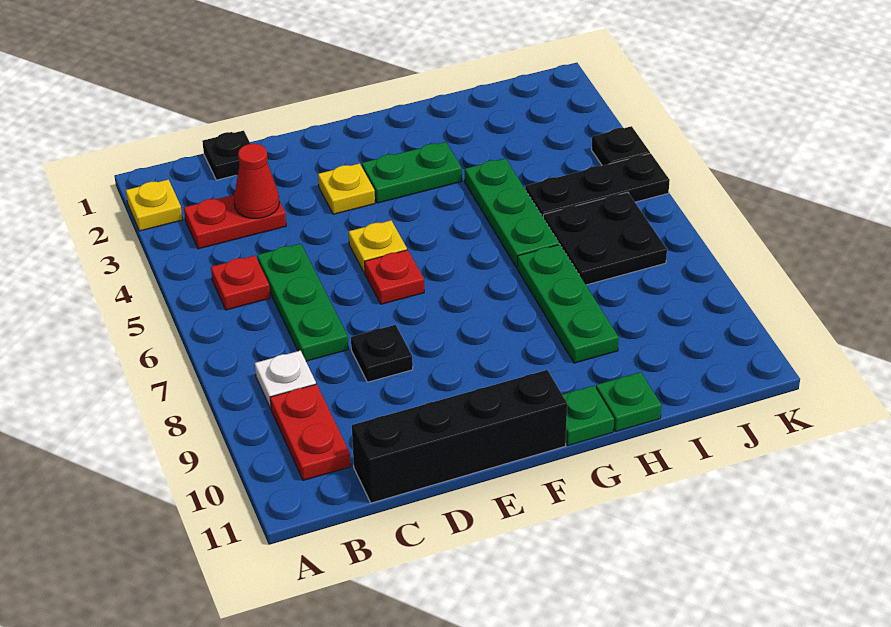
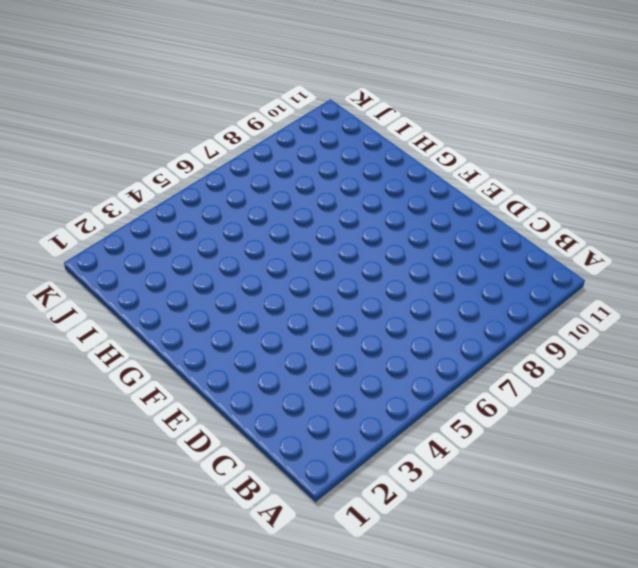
none -> yellow plate A2 level 1
none -> red plate B3:C3 level 1
none -> red plate B5 level 1

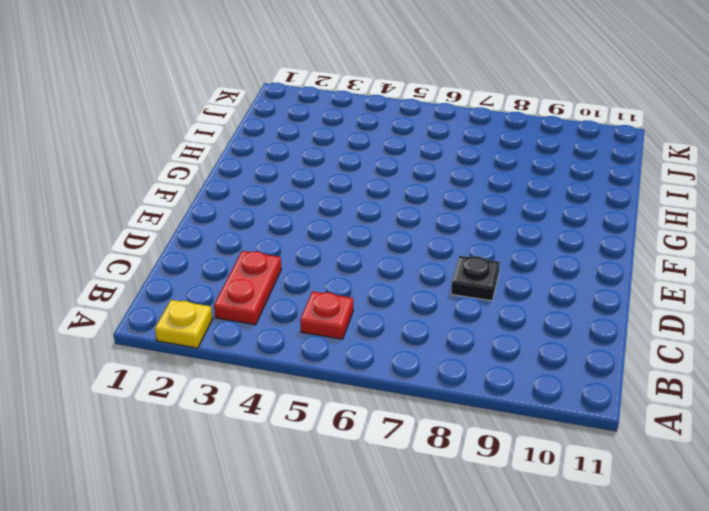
none -> white plate B8 level 1
none -> red plate B9:B10 level 1
none -> black plate C1 level 1

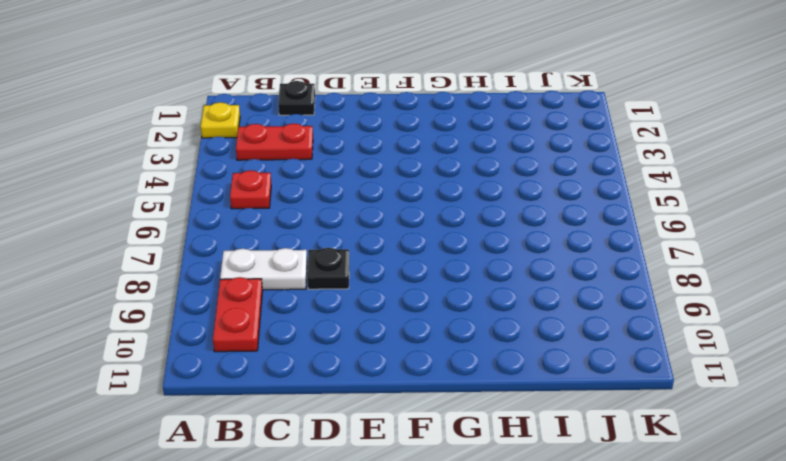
white plate B8:C8 level 1 -> white plate B8 level 1
none -> green plate C5:C7 level 1
none -> black brick C11:F11 level 1
none -> yellow plate E3 level 1

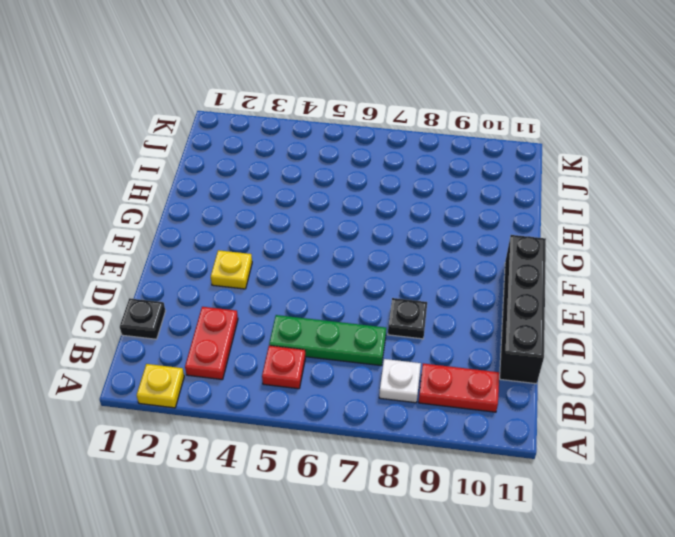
none -> yellow plate E5 level 1
none -> red plate E6 level 1
none -> green plate F3:G3 level 1

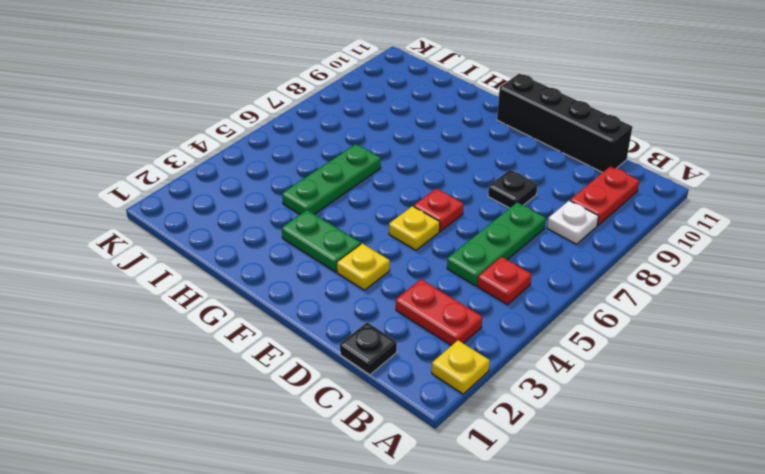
none -> green plate G11 level 1
none -> green plate H7:H9 level 1
none -> green plate H11 level 1

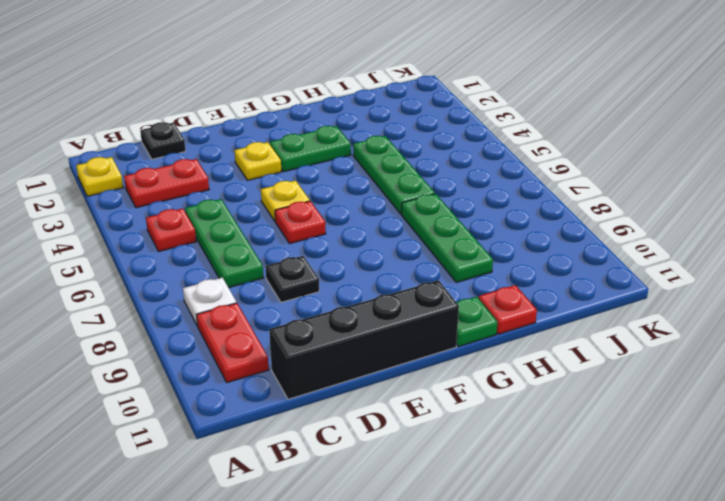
red plate H11 level 1 -> green plate H11 level 1
none -> black plate I5:K5 level 1
none -> black plate I6:J7 level 1
none -> black plate K4 level 1

